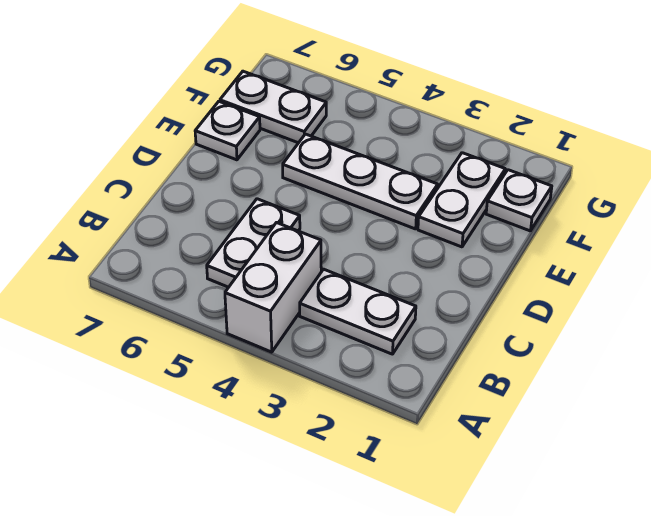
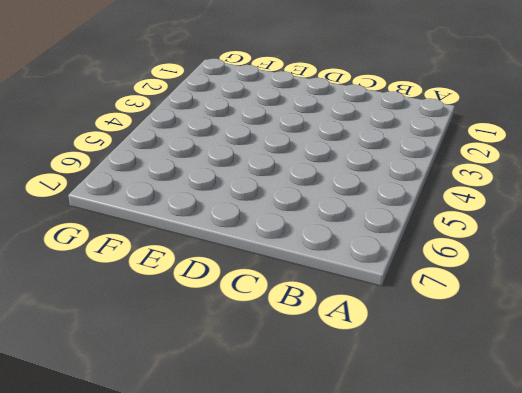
none -> white brick A4:B4 level 1
none -> white plate B2:B3 level 1

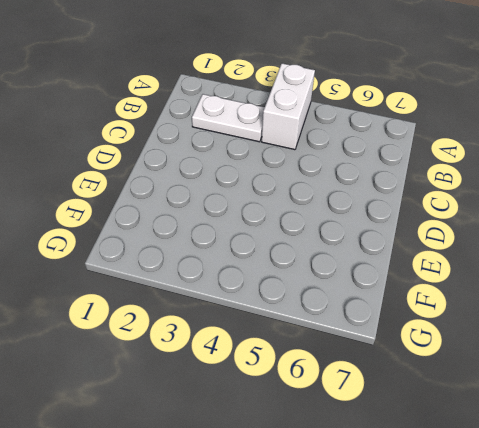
none -> white plate B5:C5 level 1
none -> white plate E2:F2 level 1

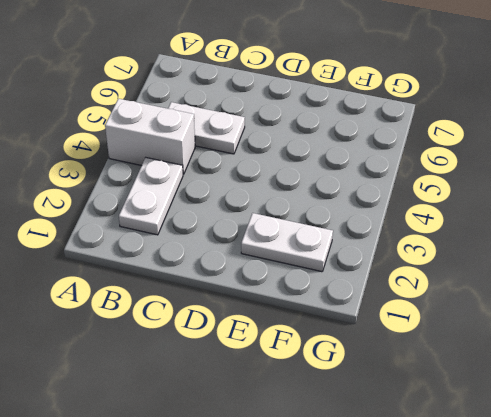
none -> white plate E3:E5 level 1
none -> white plate E7 level 1

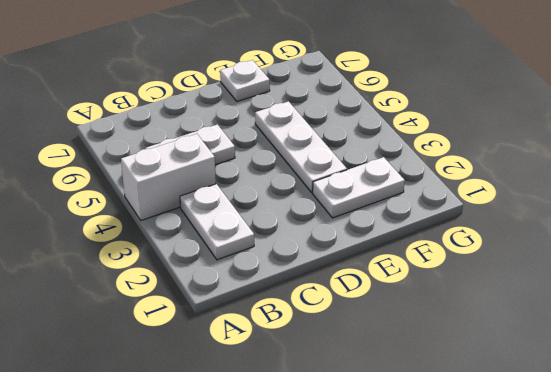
none -> white plate F1 level 1
none -> white plate F6:F7 level 1

